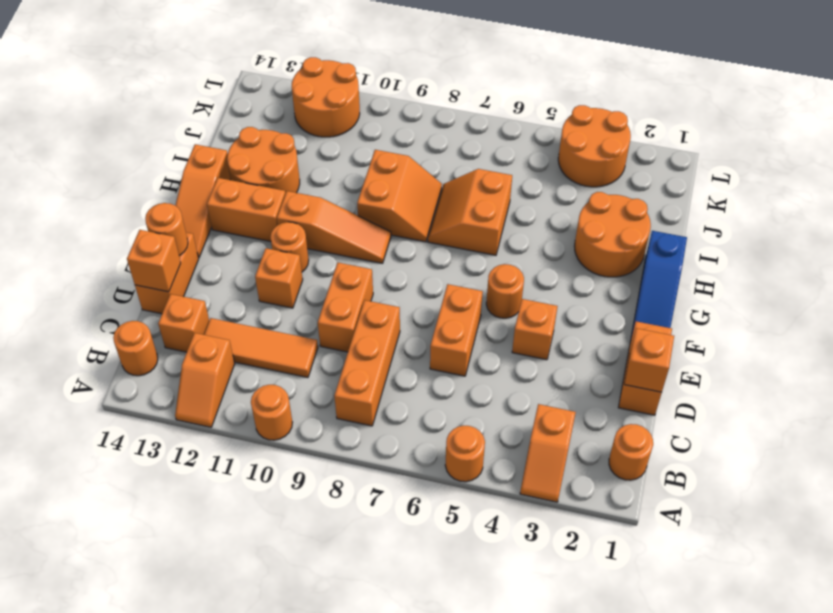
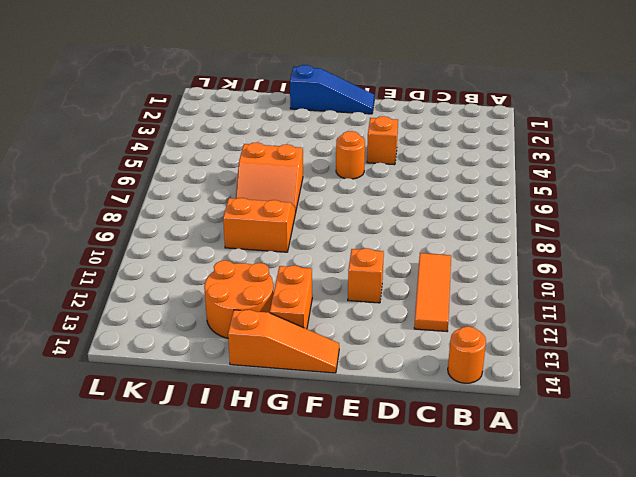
none -> orange slope A3:B3 level 1 top B
none -> orange round brick A5 level 1
none -> orange round brick A10 level 1
none -> orange slope A12:B12 level 1 top B

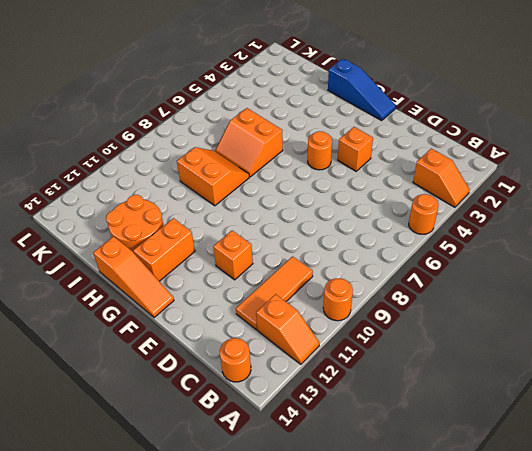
none -> orange round brick B1 level 1
none -> orange brick B8:D8 level 1
none -> orange brick C13 level 1
none -> orange brick D1:E1 level 1

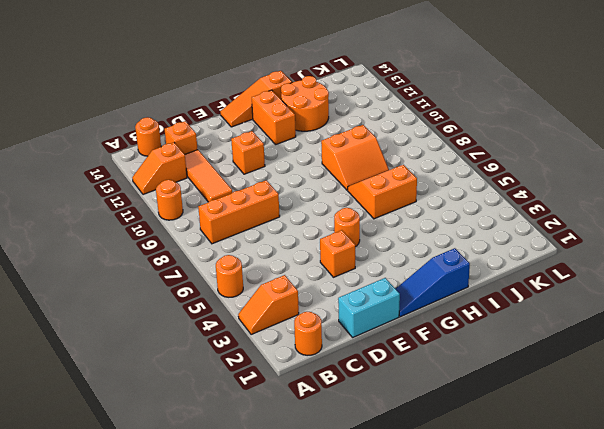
cyan brick D1:E1 level 1 -> orange brick D1:E1 level 1
none -> orange brick D6:E6 level 1
none -> orange brick D9:E9 level 1
none -> orange brick D14:E14 level 1
none -> orange round brick F11 level 1

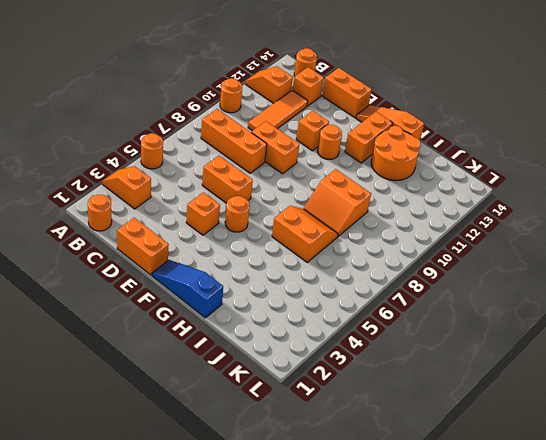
none -> orange slope G9:G11 level 1 top 11
none -> orange round brick H2:I3 level 1
none -> orange round brick K3:L4 level 1
none -> orange round brick K11:L12 level 1

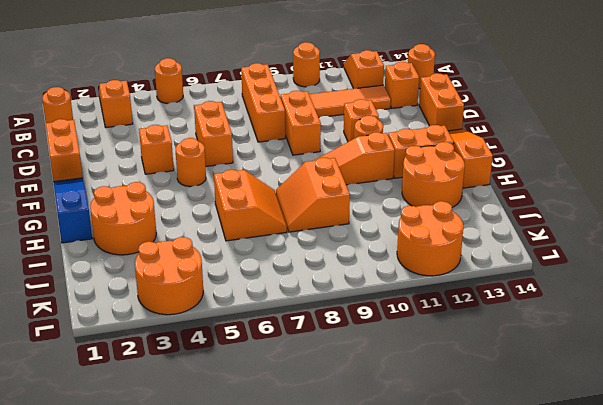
none -> orange brick D1 level 2
none -> orange brick D14 level 2
none -> orange round brick E14 level 2

